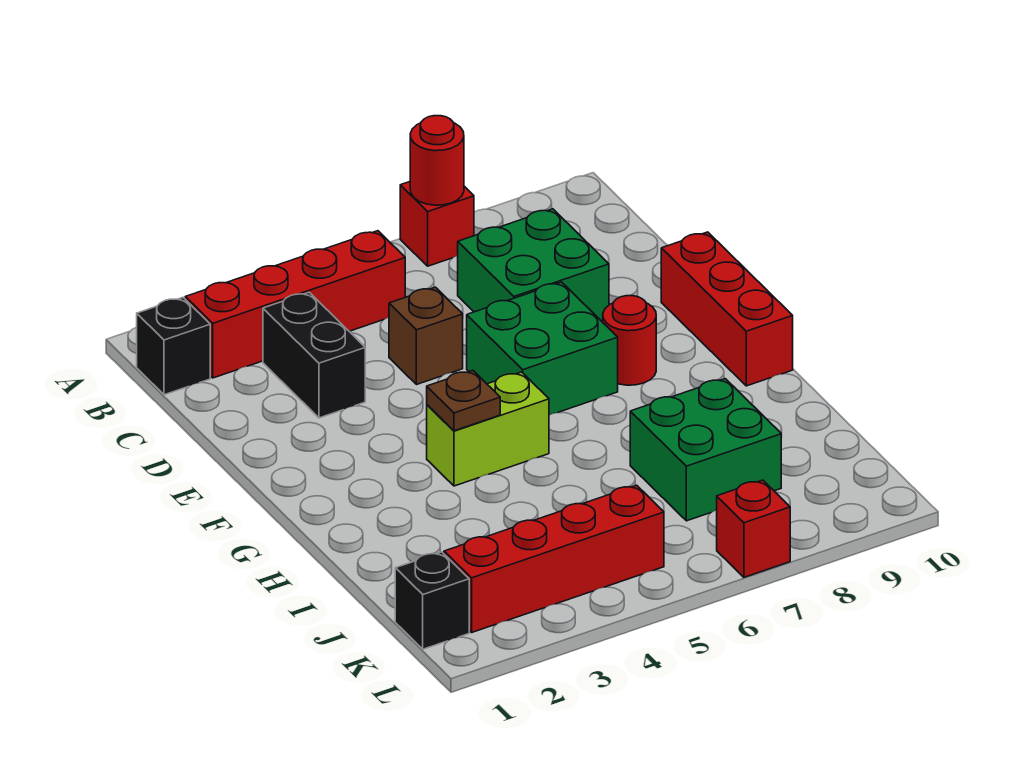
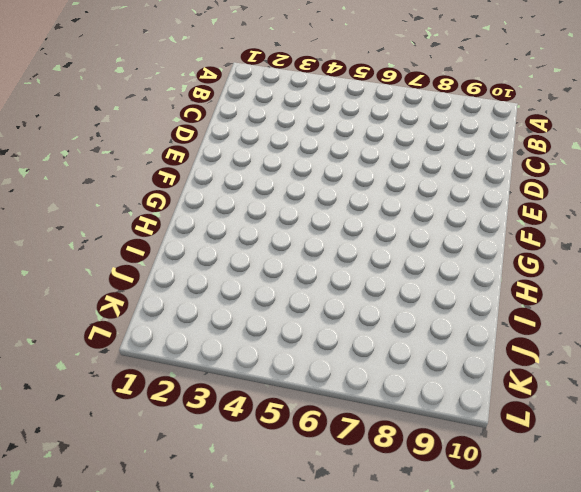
none -> red brick A7 level 1
none -> black brick B1 level 1
none -> red brick B2:B5 level 1

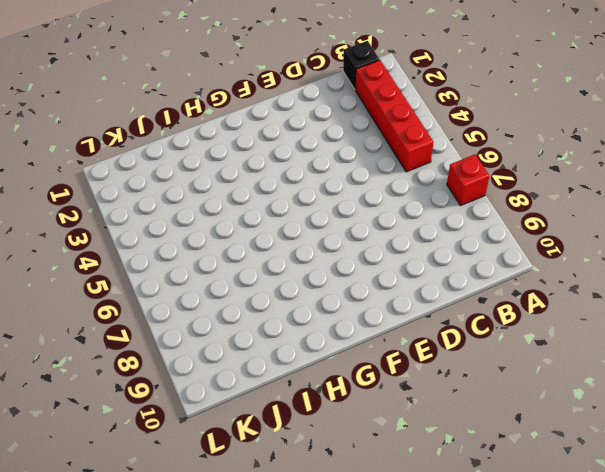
none -> black brick C3:D3 level 1
none -> green brick C7:D8 level 1
none -> brown brick D5 level 1

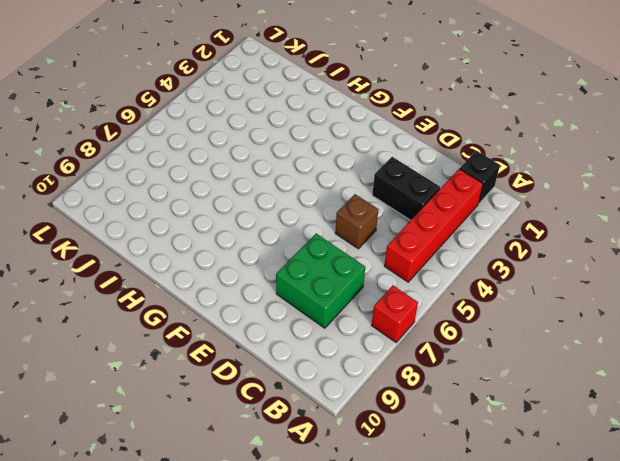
none -> green brick E6:F7 level 1
none -> red brick E10:G10 level 1
none -> red round brick F8 level 1

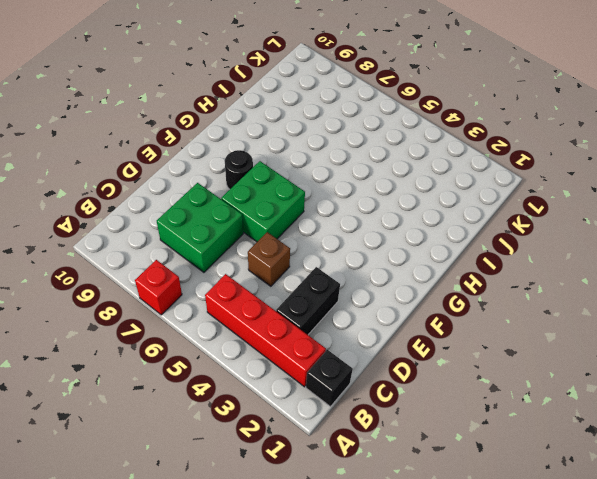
black round brick F8 level 1 -> red round brick F8 level 1
none -> red brick E10:G10 level 1
none -> lime brick G4:G5 level 1
none -> green brick I7:J8 level 1

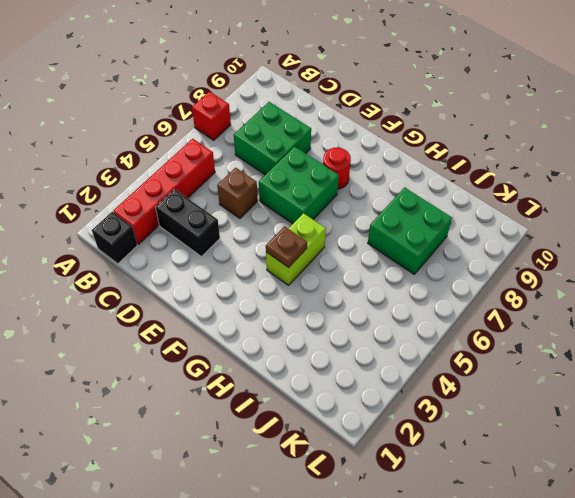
none -> red brick E10:G10 level 1
none -> black brick K1 level 1
none -> red brick K2:K5 level 1

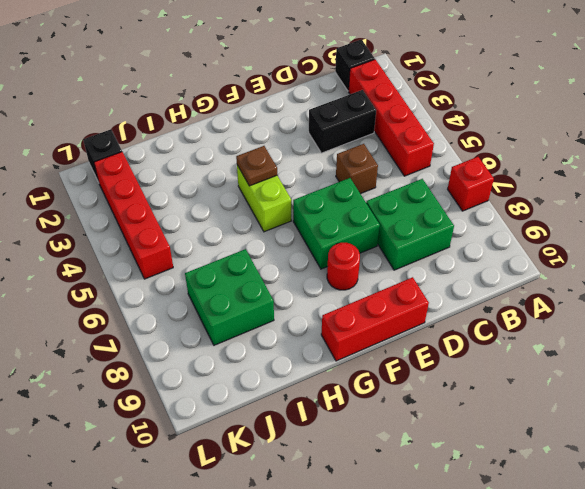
none -> red brick L7 level 1
none -> red round brick A7 level 2

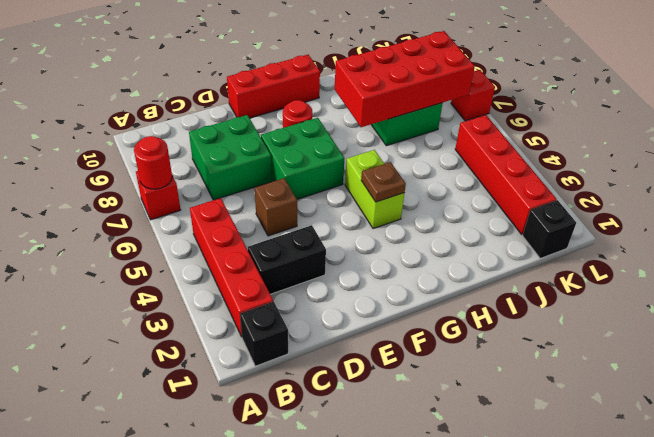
red brick H7:K8 level 2 -> none

